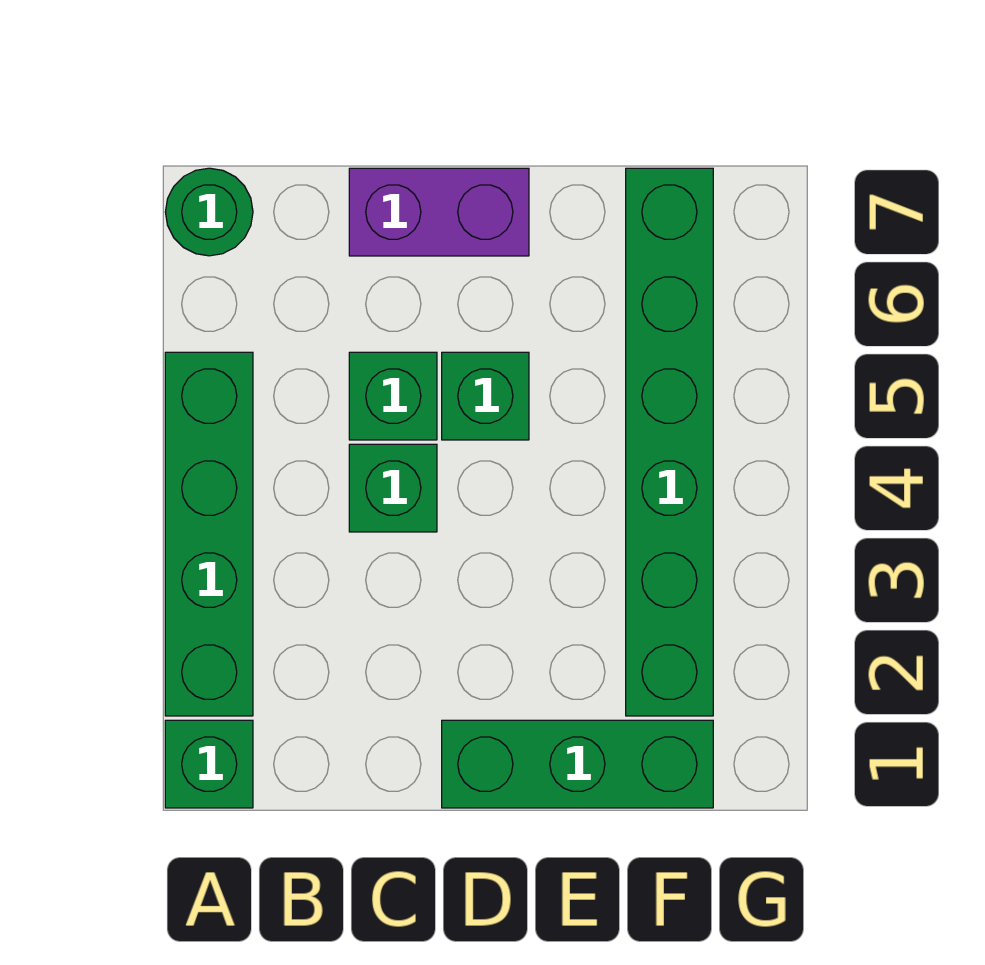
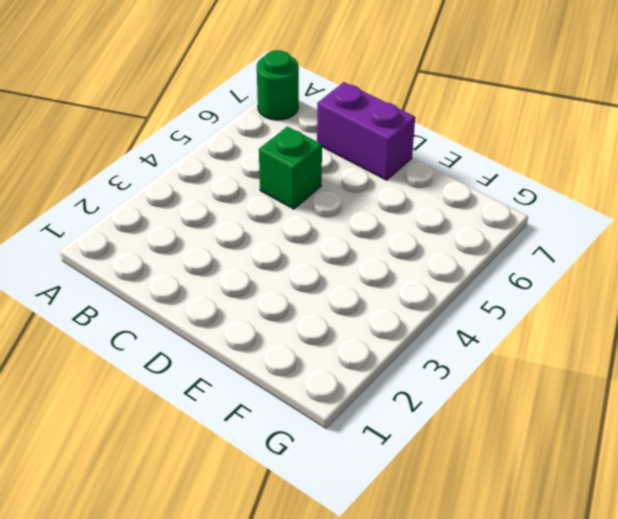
none -> green brick A1 level 1
none -> green brick A2:A5 level 1

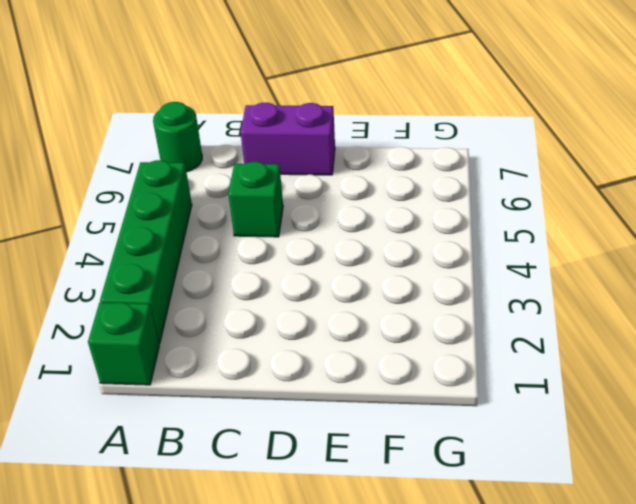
none -> green brick C4 level 1
none -> green brick D1:F1 level 1

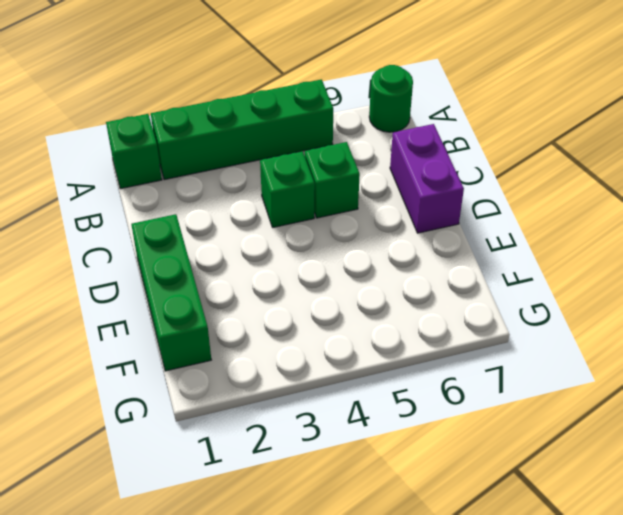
none -> green brick D5 level 1
none -> green brick F2:F7 level 1

